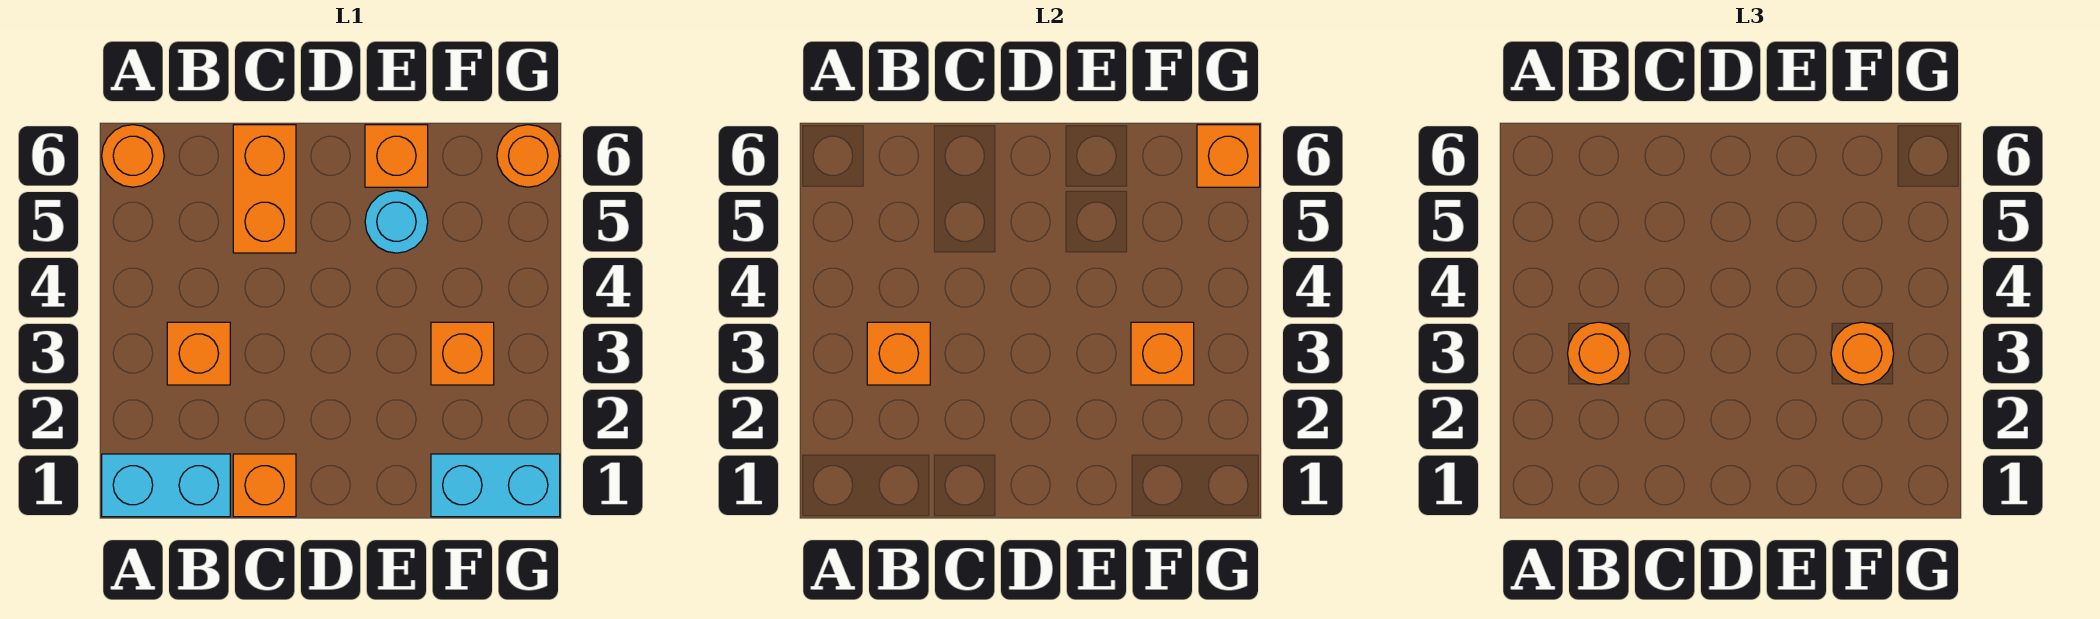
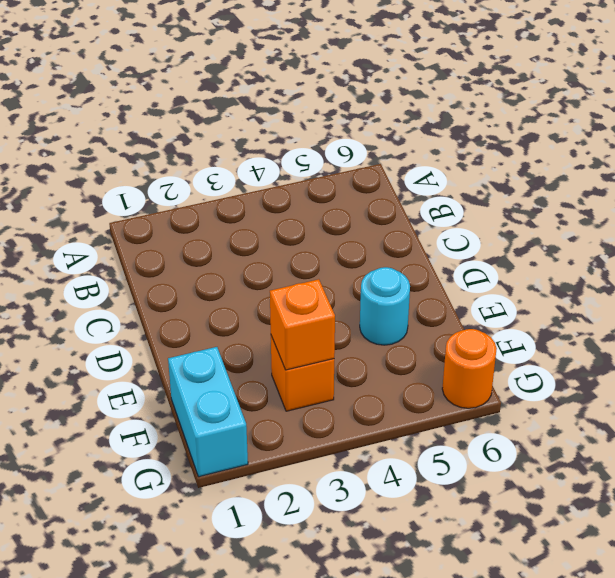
none -> cyan brick A1:B1 level 1
none -> orange round brick A6 level 1
none -> orange brick B3 level 1

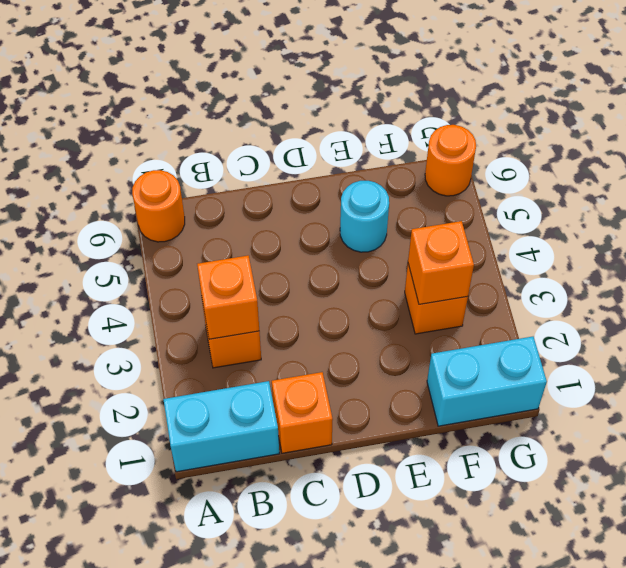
none -> orange brick C5:C6 level 1
none -> orange brick E6 level 1
none -> orange brick G6 level 2

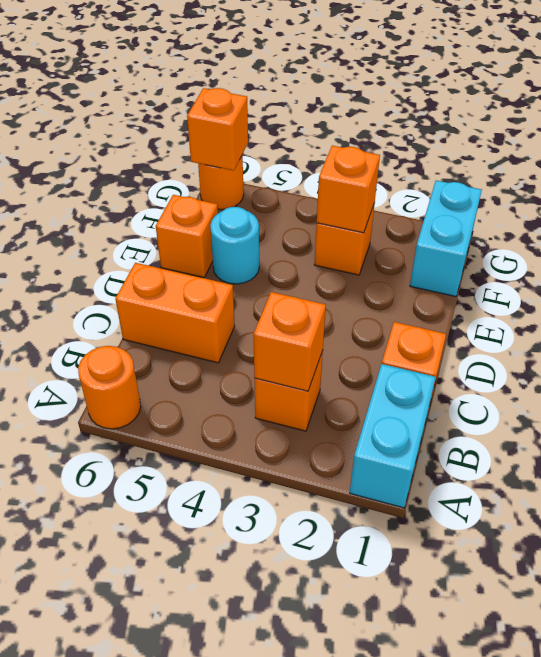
none -> orange round brick B3 level 3
none -> orange round brick F3 level 3

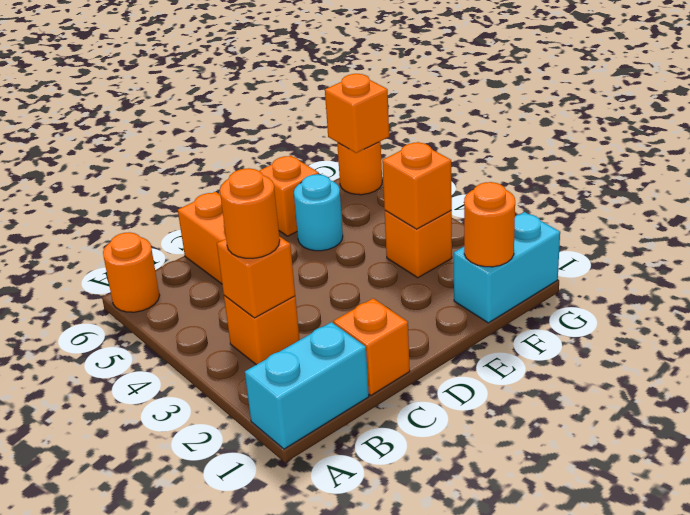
orange round brick F1 level 2 -> orange round brick F3 level 3

